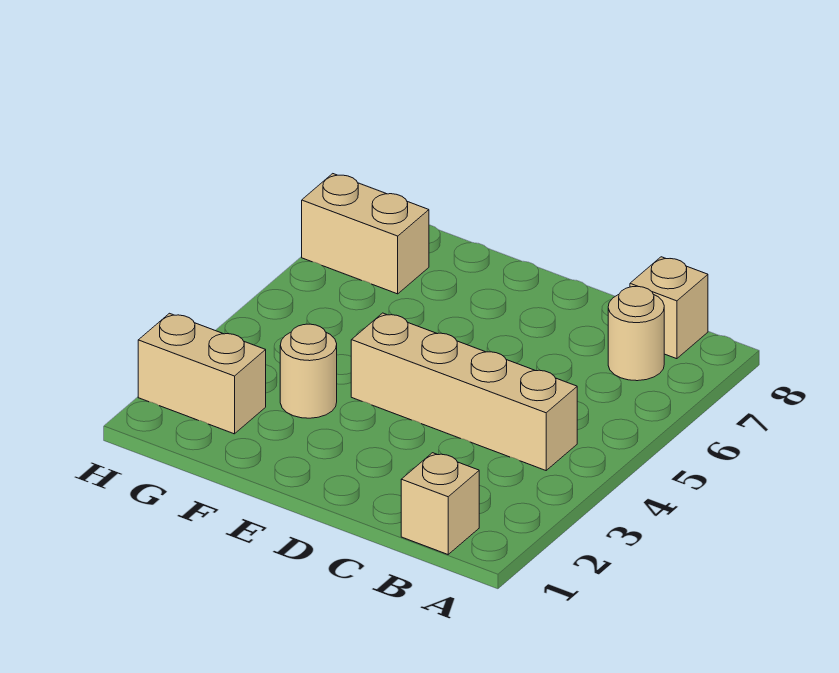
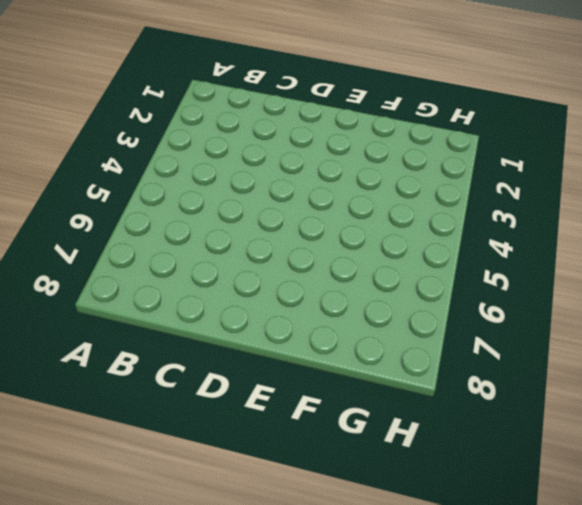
none -> tan brick B1 level 1
none -> tan brick B4:E4 level 1

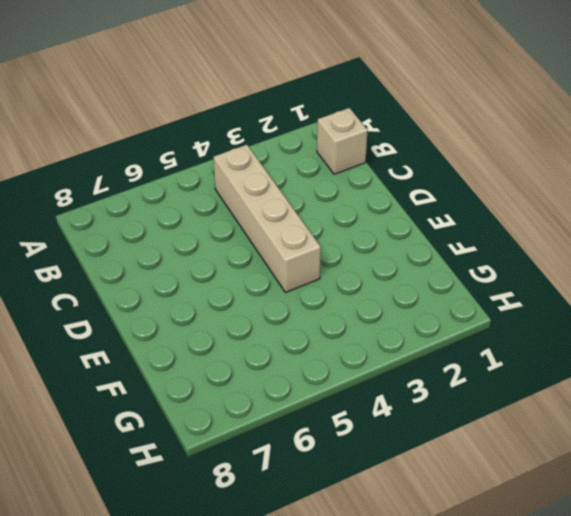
none -> tan round brick B7 level 1
none -> tan brick B8 level 1

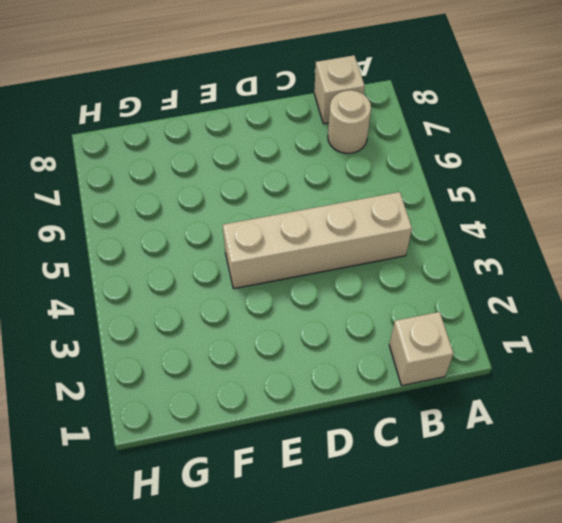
none -> tan round brick F3 level 1
none -> tan brick G2:H2 level 1

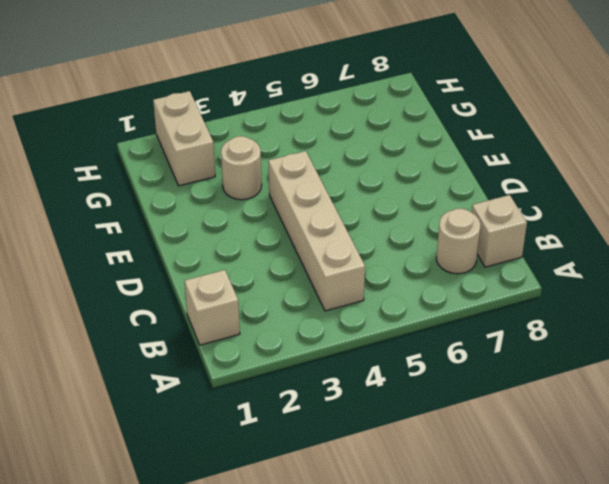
none -> tan brick G7:H7 level 1

